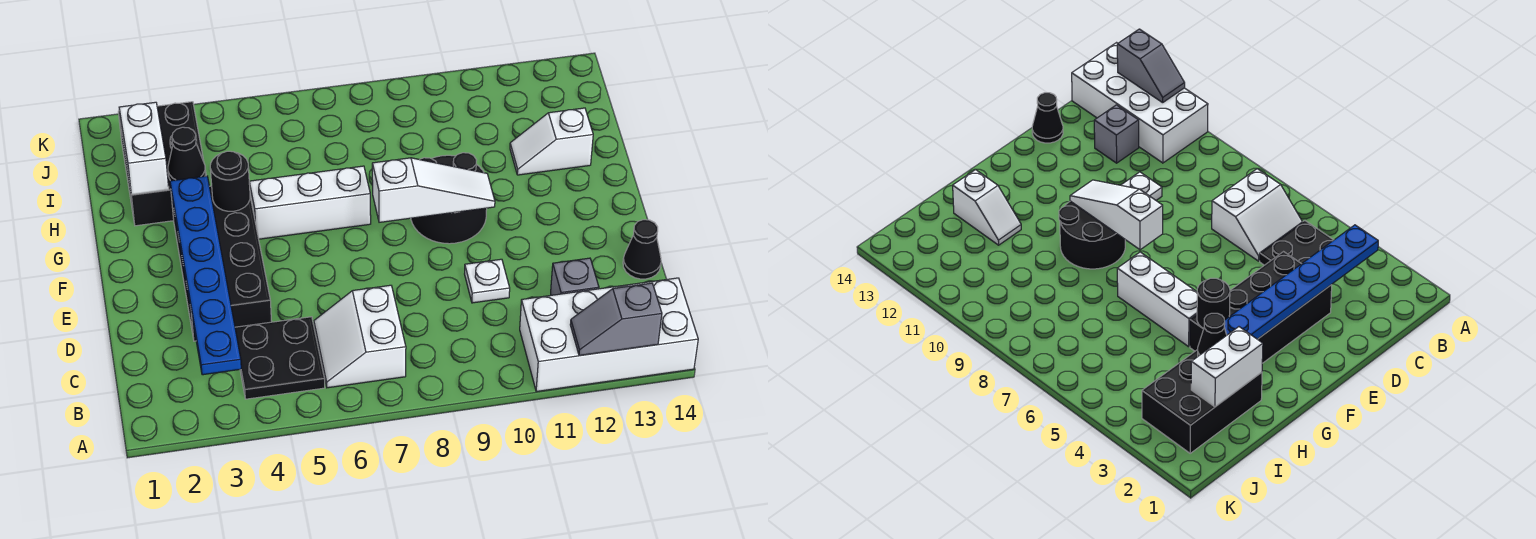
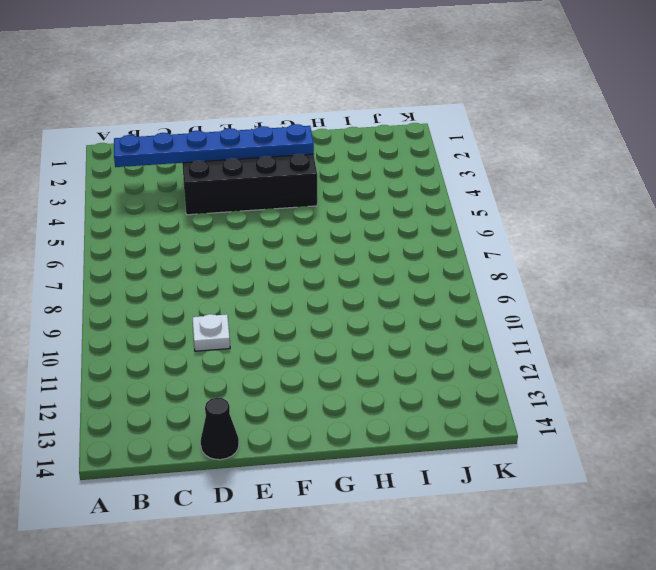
none -> white brick A11:B14 level 1
none -> black plate B4:C5 level 1
none -> white slope B6:C7 level 1 top 7

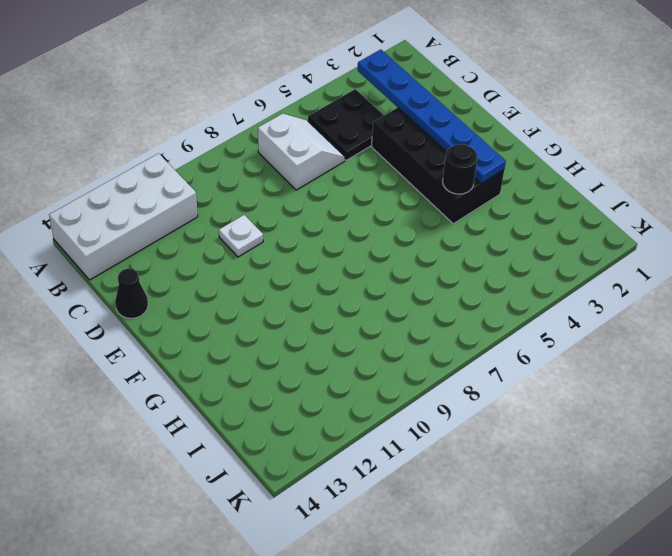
none -> grey brick C12 level 1
none -> black round brick F9:G10 level 1
none -> white brick G5:G7 level 1

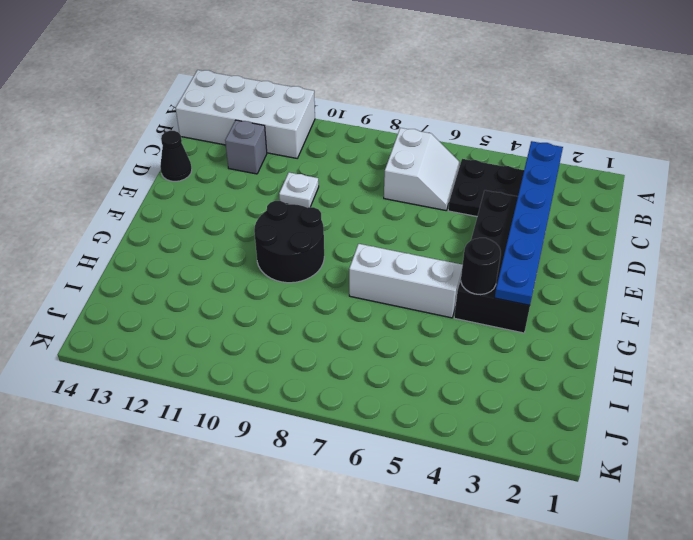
none -> black brick H2:J3 level 1
none -> white slope H12:H13 level 1 top 13
none -> grey slope A12:A13 level 2 top 13

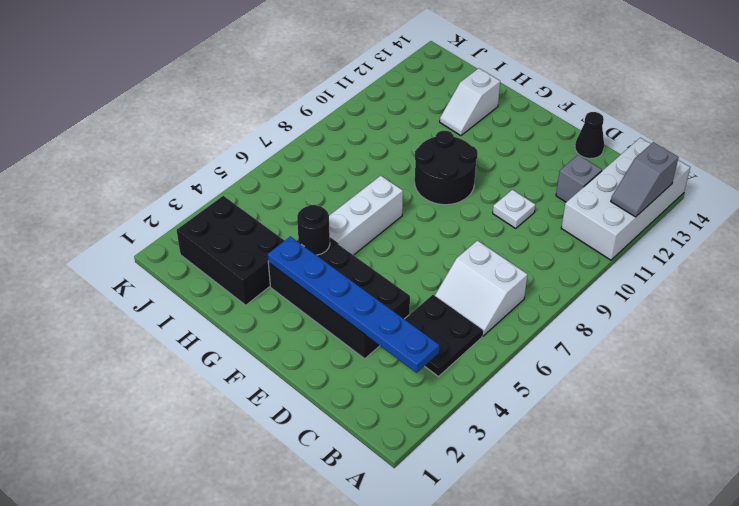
none -> white slope F8:F10 level 2 top 8
none -> white brick H2:I2 level 2
none -> black cone H3 level 2

